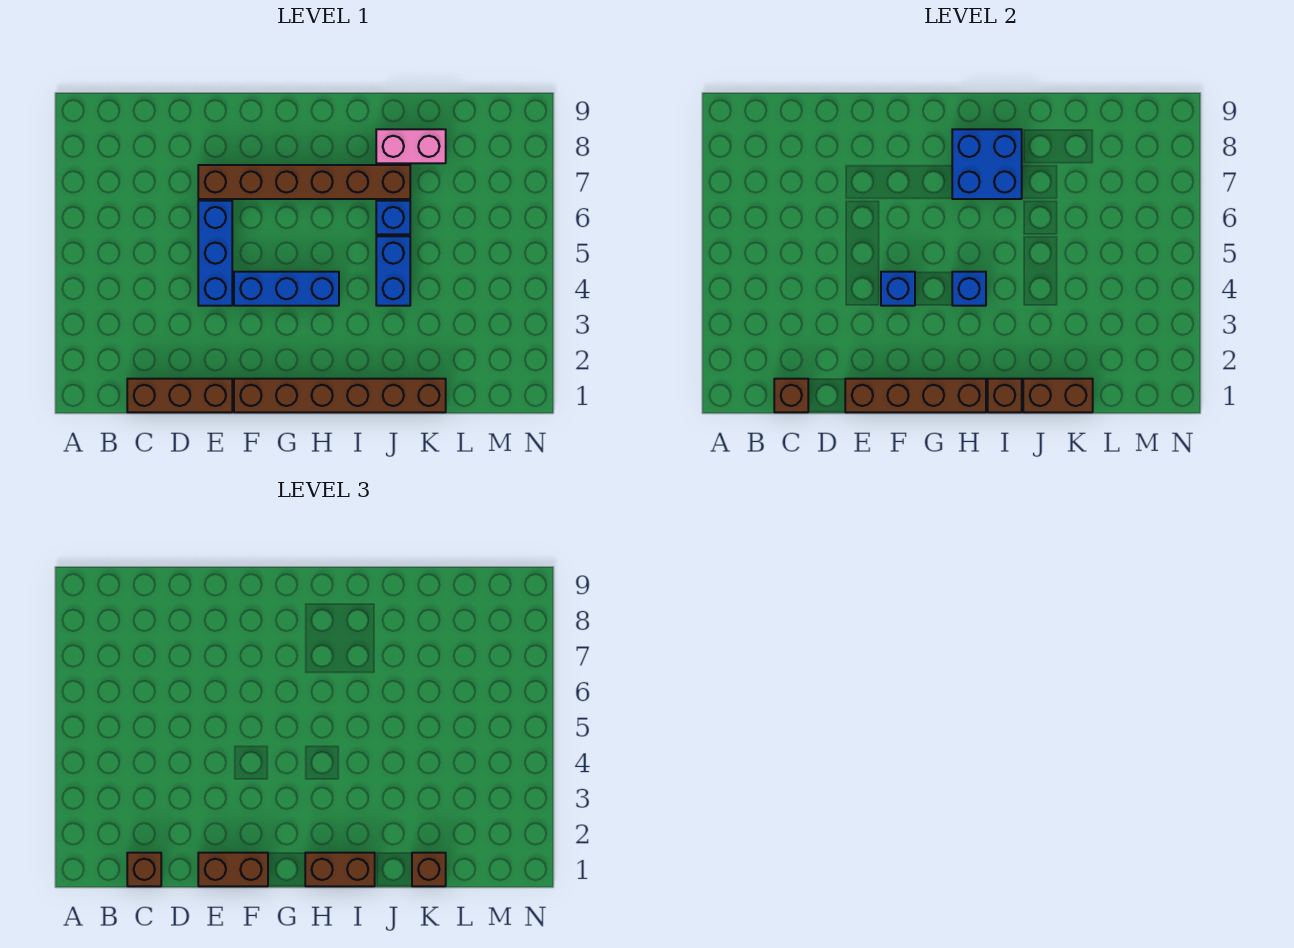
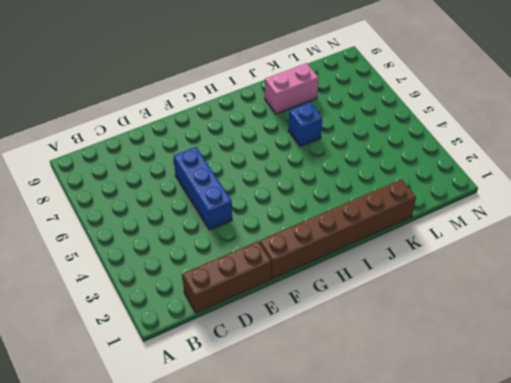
none -> brown brick E7:J7 level 1
none -> blue brick F4:H4 level 1
none -> blue brick J4:J5 level 1

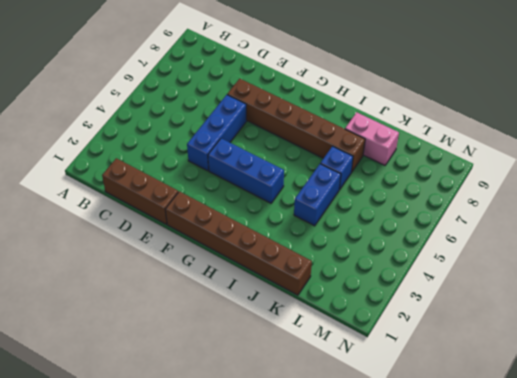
none -> brown brick C1 level 2
none -> brown brick E1:H1 level 2
none -> blue brick F4 level 2

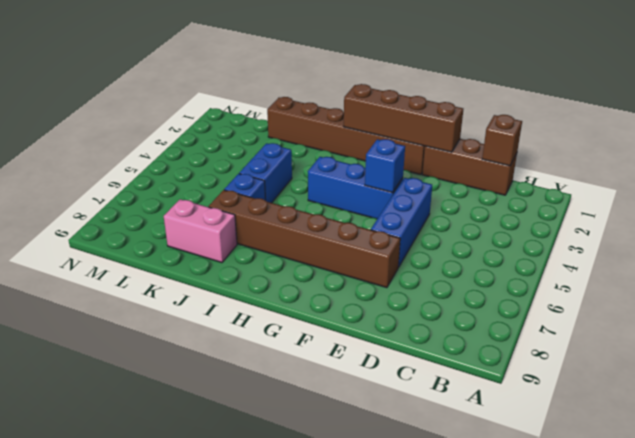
none -> blue brick H4 level 2
none -> blue brick H7:I8 level 2
none -> brown brick I1 level 2

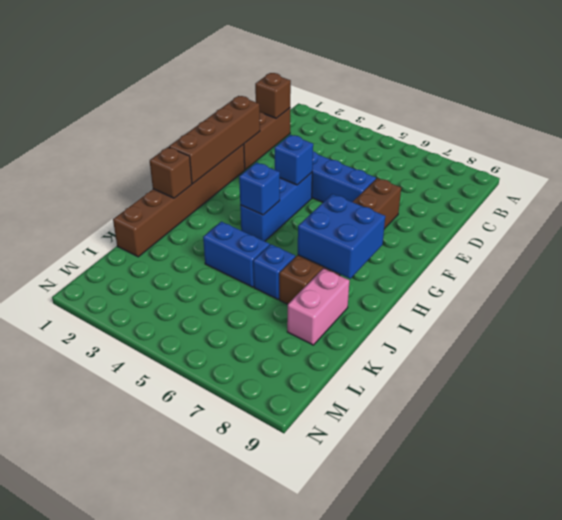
none -> brown brick J1:K1 level 2
none -> brown brick C1 level 3
none -> brown brick E1:F1 level 3

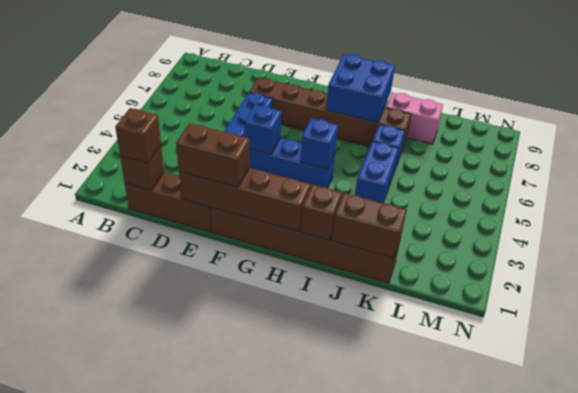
none -> brown brick H1:I1 level 3
none -> brown brick K1 level 3

